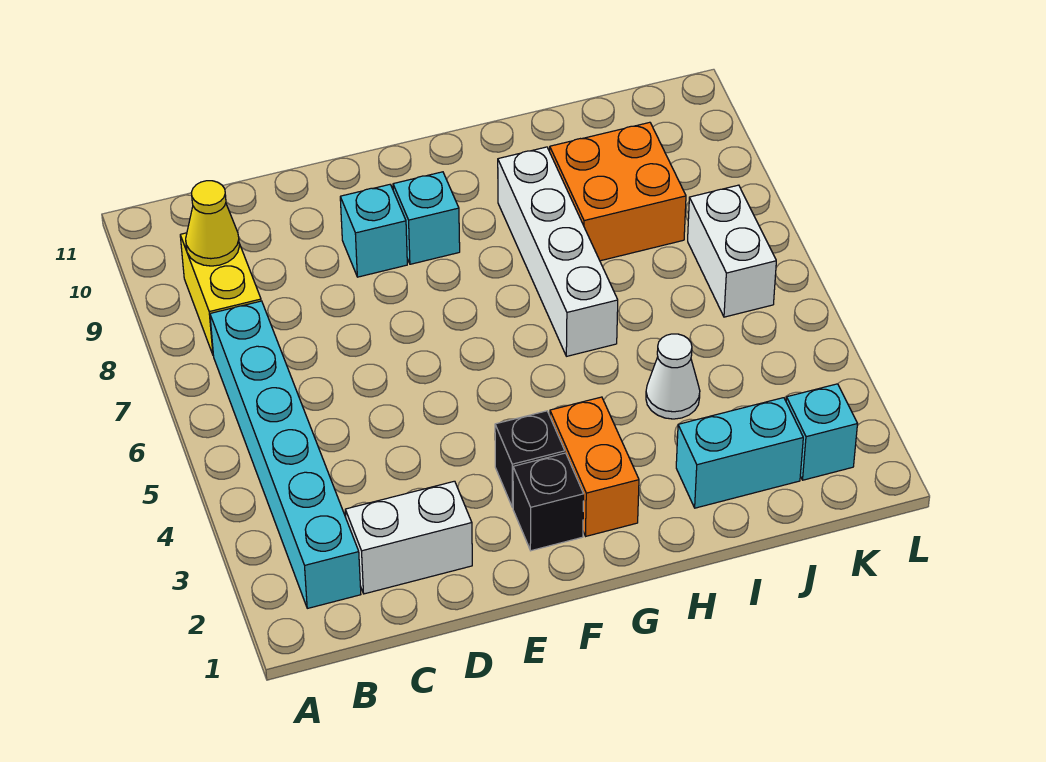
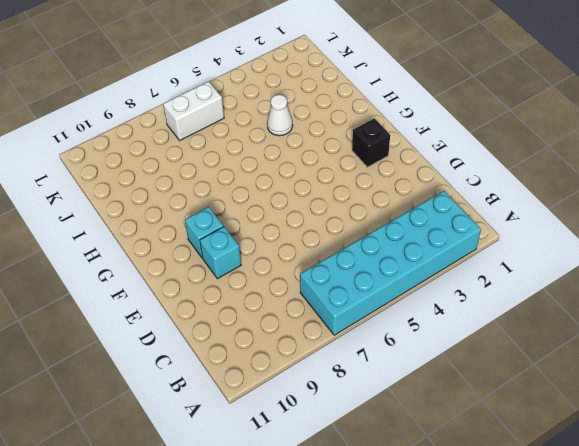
cyan brick A2:B7 level 1 -> cyan brick B2:B7 level 1
none -> yellow brick B8:B9 level 1
none -> white brick C2:D2 level 1
none -> black brick F3 level 1

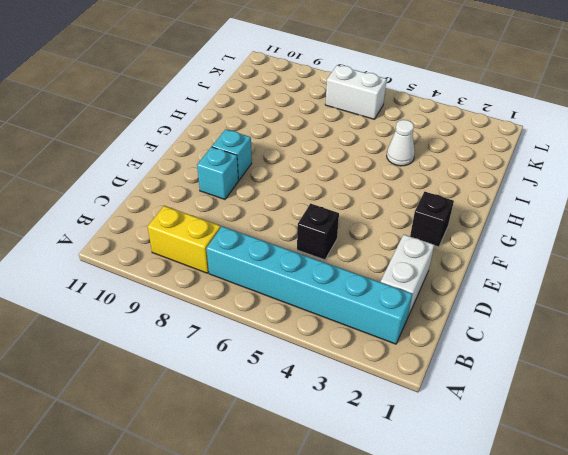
black brick D5 level 1 -> black brick F3 level 1
none -> orange brick G2:G3 level 1
none -> white brick H6:H9 level 1
none -> cyan brick I2:J2 level 1

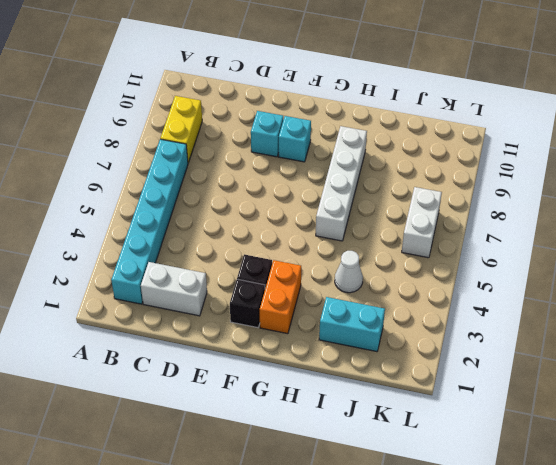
none -> orange brick I8:J9 level 1
none -> cyan brick K2 level 1
none -> yellow cone B9 level 2

